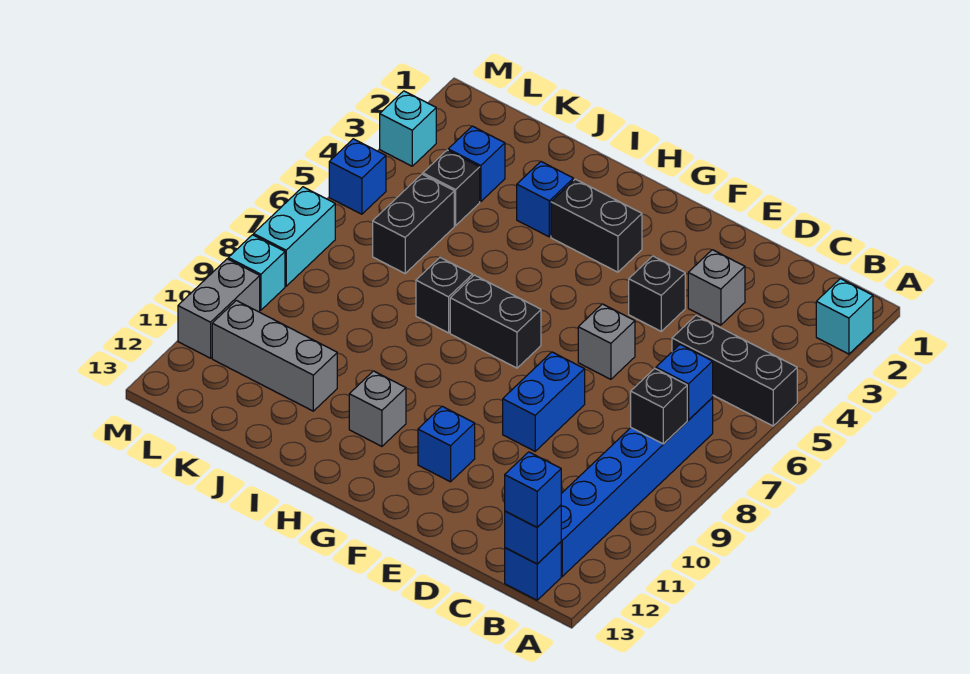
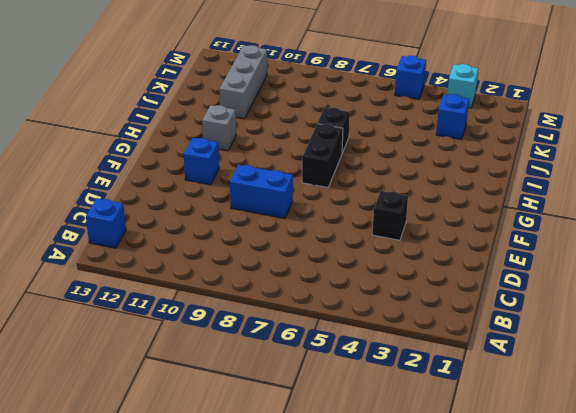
none -> cyan brick A2 level 1
none -> black brick A5:C5 level 1
none -> blue brick B7:B12 level 1

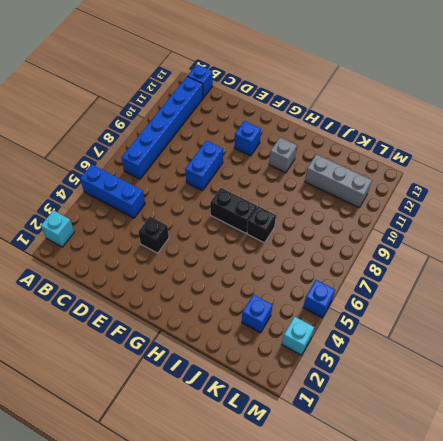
blue brick A5:C5 level 1 -> black brick A5:C5 level 1
none -> grey brick D3 level 1
none -> grey brick E6 level 1
none -> black brick G3:H3 level 1

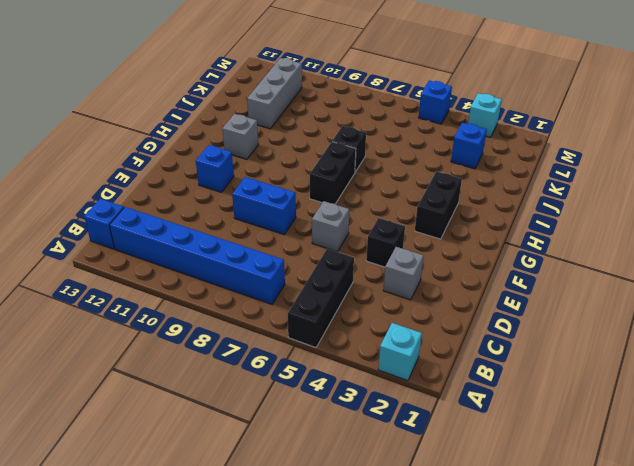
none -> blue brick I3 level 1
none -> black brick K4 level 1
none -> black brick K5:K6 level 1

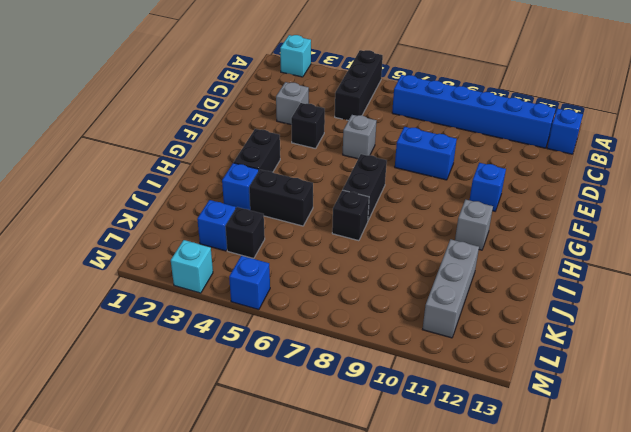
black brick I4:I5 level 1 -> black brick K5:K6 level 1
none -> cyan brick M7:M8 level 1
none -> cyan brick M9 level 1
none -> grey brick M10:M11 level 1

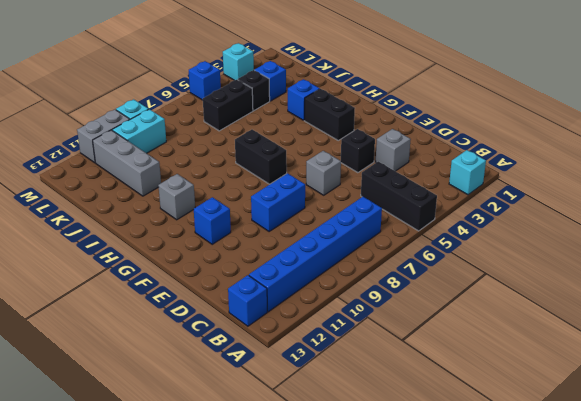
cyan brick L9:L10 level 1 -> cyan brick M7:M8 level 1
none -> black brick I7 level 1
none -> blue brick B7 level 2
none -> black brick B8 level 2

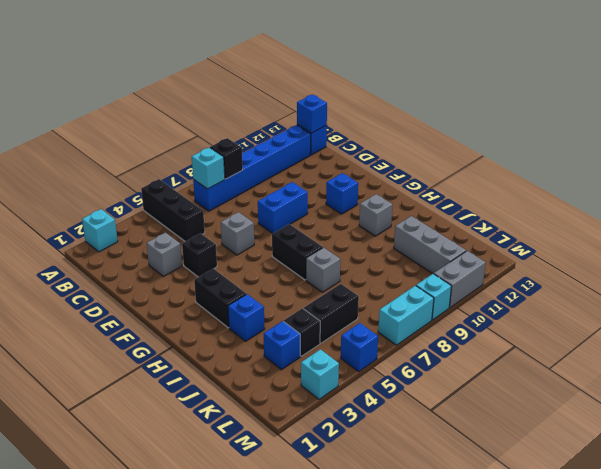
cyan brick B7 level 2 -> blue brick B7 level 2
grey brick I7 level 1 -> black brick I7 level 1
none -> blue brick B13 level 3

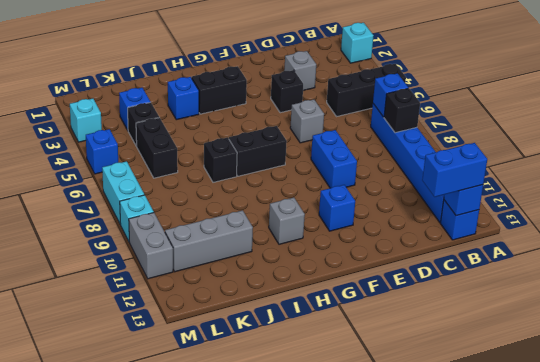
blue brick B13:C13 level 3 -> blue brick B13 level 3

